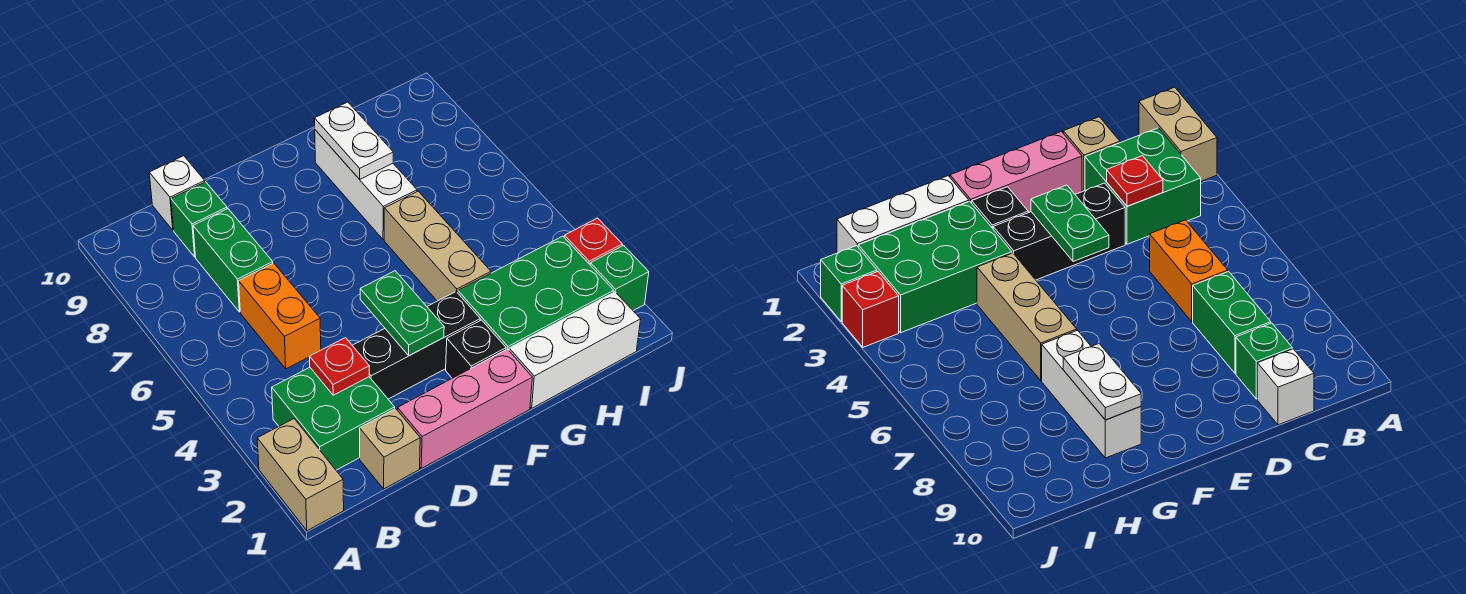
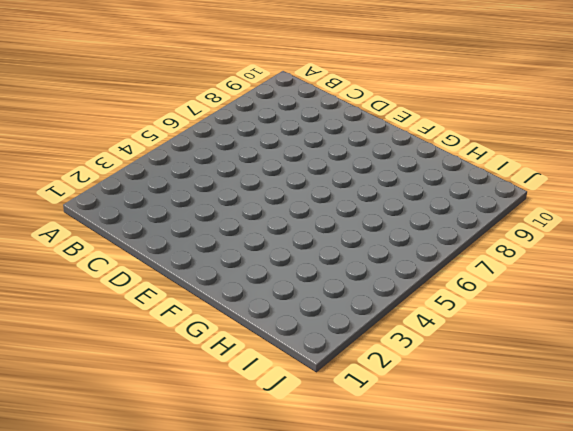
none -> tan brick A1:A2 level 1
none -> green brick B2:C3 level 1
none -> tan brick C1 level 1

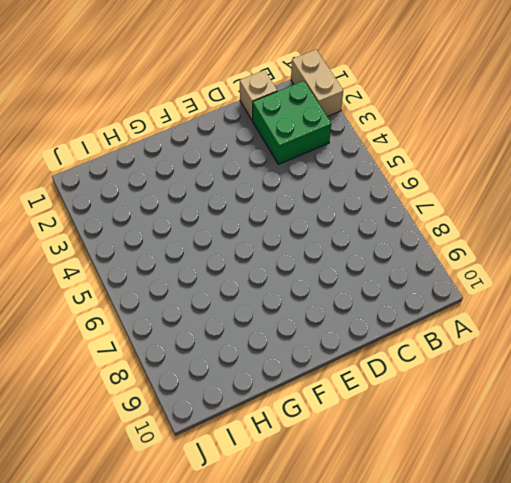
none -> orange brick C5:C6 level 1
none -> green brick C7:C8 level 1
none -> green brick C9 level 1

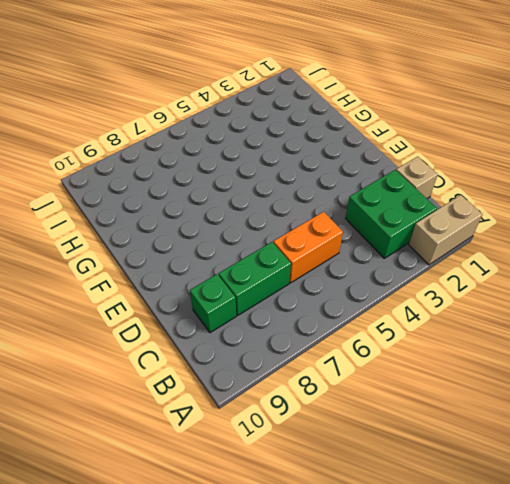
none -> white brick C10 level 1
none -> pink brick D1:F1 level 1
none -> black brick D3:F3 level 1

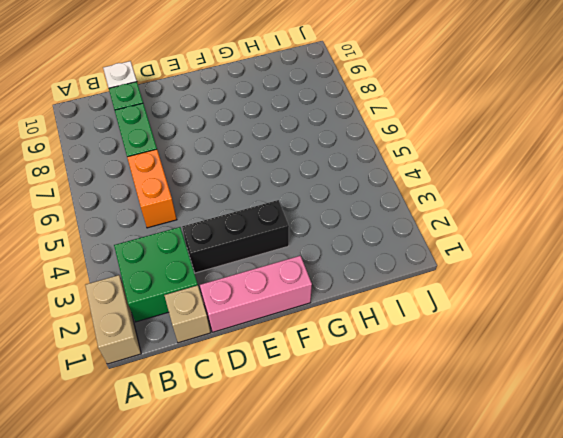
none -> black brick F2 level 1
none -> white brick G1:I1 level 1
none -> green brick G2:I3 level 1

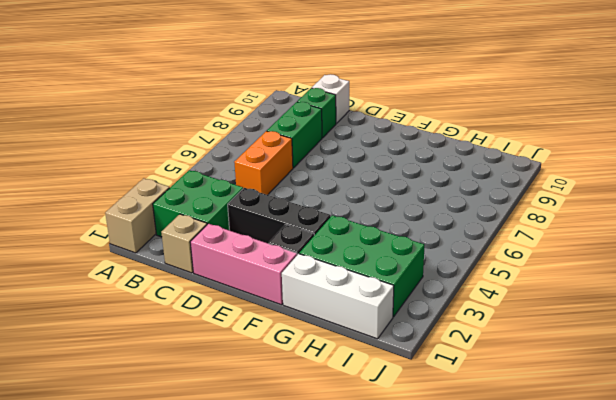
none -> tan brick G4:G6 level 1
none -> white brick G7:G9 level 1
none -> green brick J2 level 1

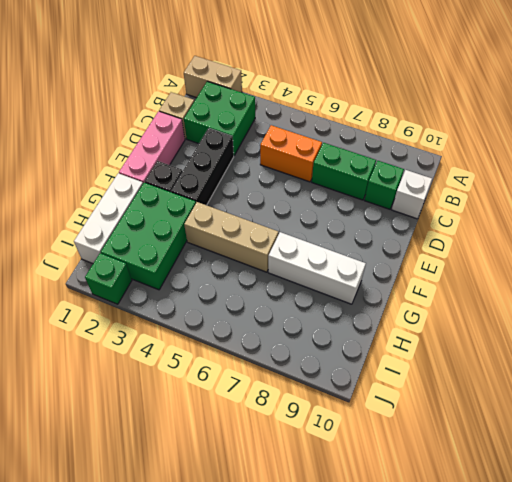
none -> red brick J3 level 1
none -> red plate C3 level 2
none -> green plate E3:E4 level 2

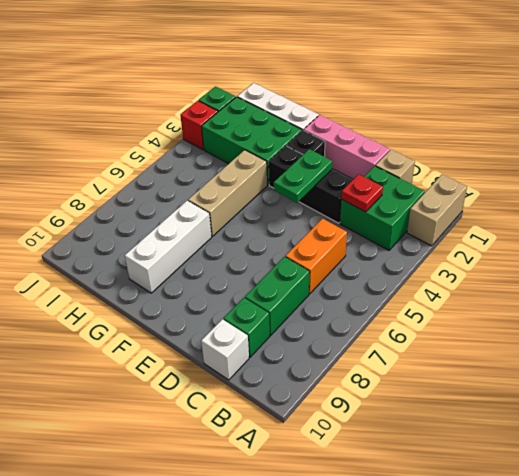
none -> white plate G8:G9 level 2

